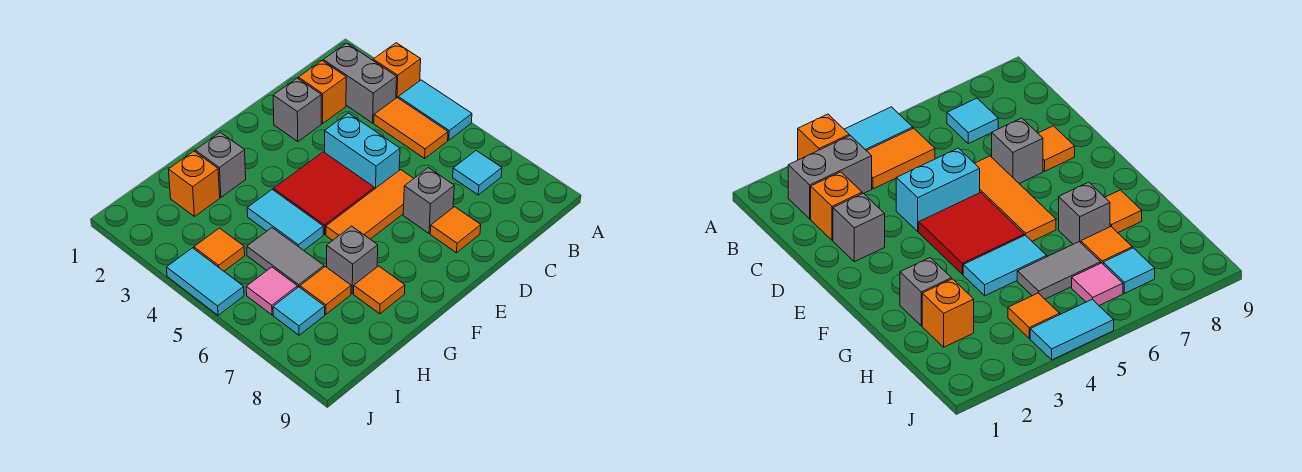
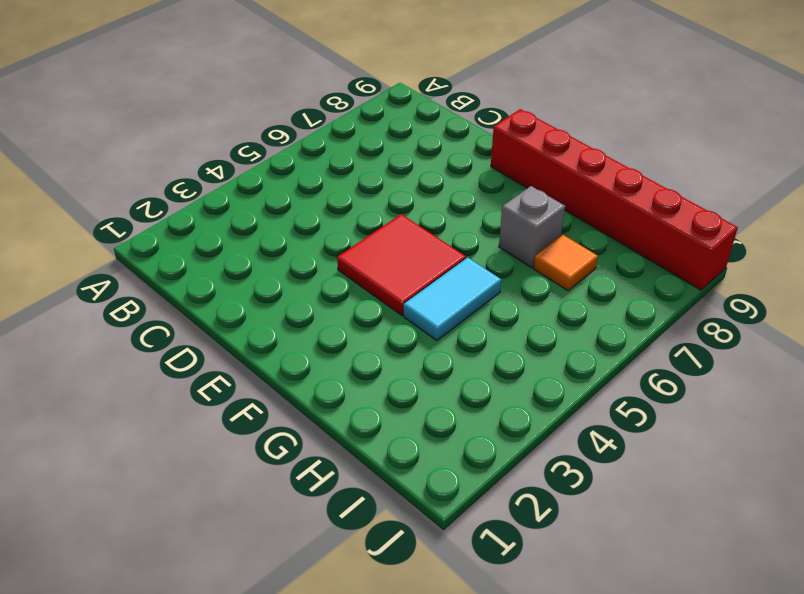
red brick E9:J9 level 1 -> none
none -> orange brick A3 level 1
none -> cyan tile A4:A5 level 1
none -> grey brick B2:B3 level 1

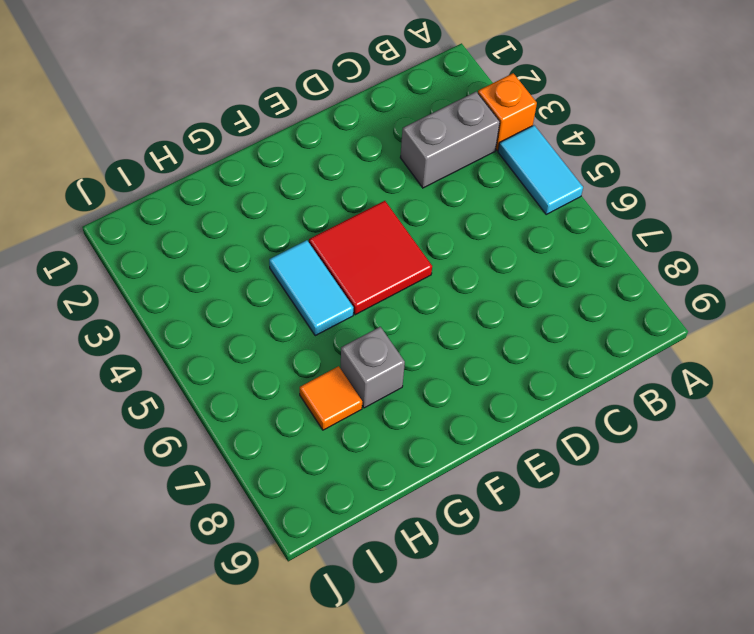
grey brick B3:C3 level 1 -> grey brick B2:B3 level 1
none -> orange tile B4:B5 level 1
none -> cyan tile B7 level 1
none -> orange brick C2 level 1

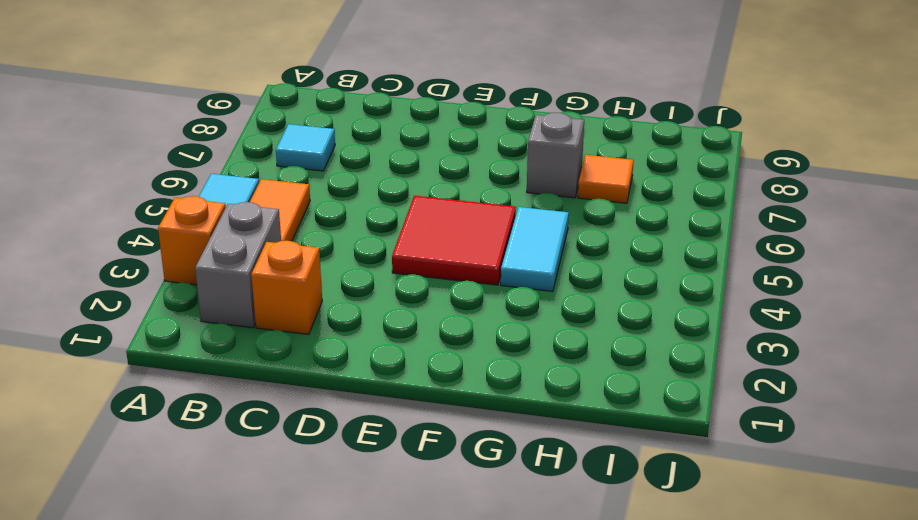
none -> grey brick D2 level 1
none -> cyan brick D4:D5 level 1
none -> orange tile D6:F6 level 1

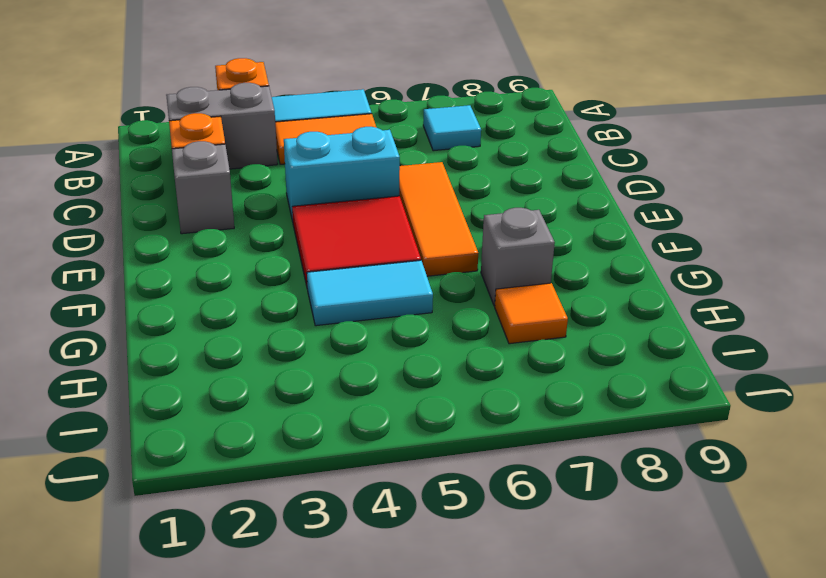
none -> grey brick D7 level 1
none -> orange tile D8 level 1
none -> grey brick G2 level 1

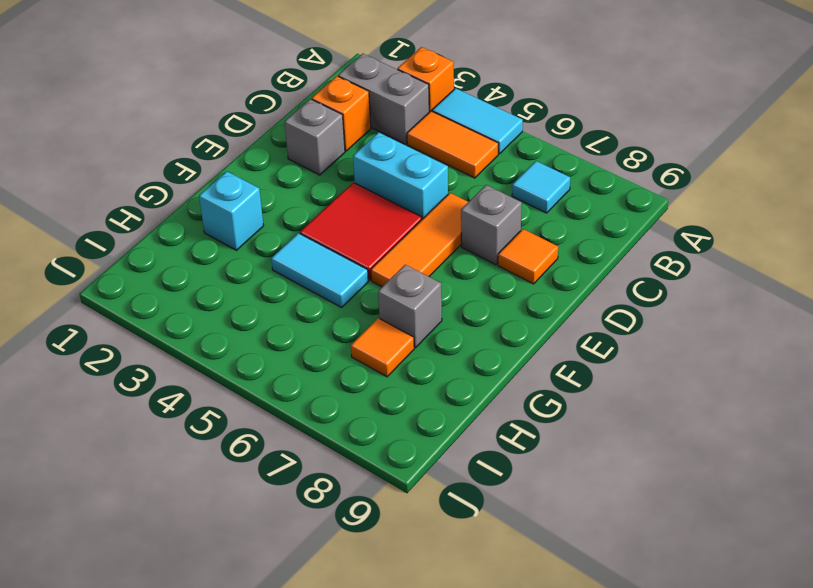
cyan brick G2 level 1 -> grey brick G2 level 1
none -> orange tile G8 level 1
none -> orange brick H2 level 1
none -> grey tile H5:H6 level 1

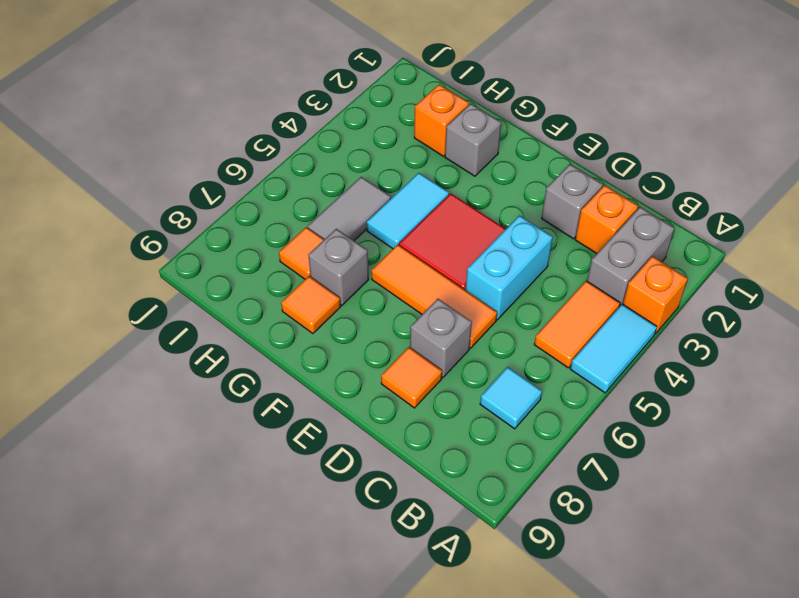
none -> orange tile I4 level 1
none -> pink tile I6 level 1
none -> cyan tile I7 level 1

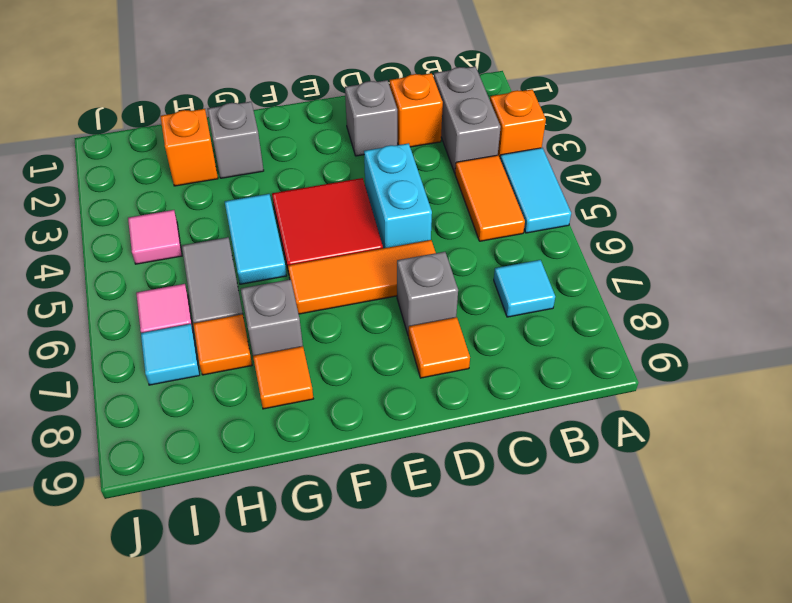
pink tile I4 level 1 -> orange tile I4 level 1
none -> cyan tile J4:J5 level 1

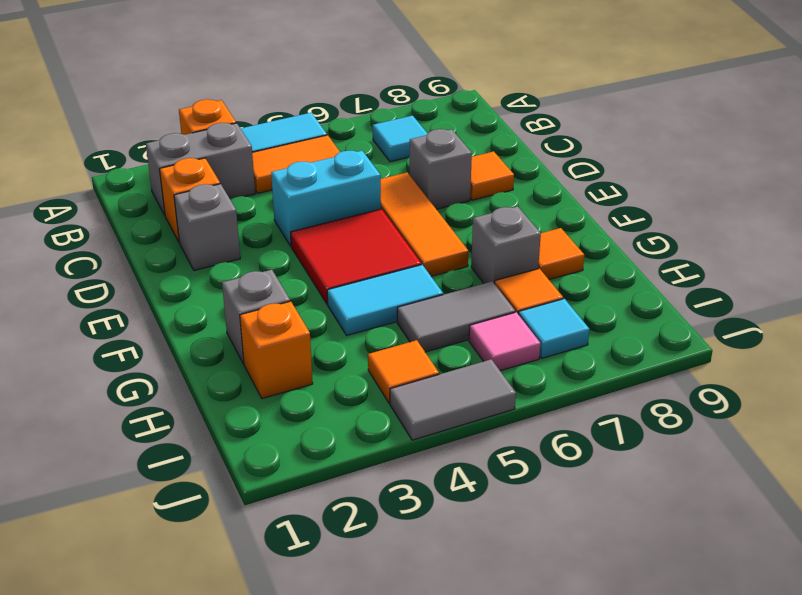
grey tile J4:J5 level 1 -> cyan tile J4:J5 level 1

